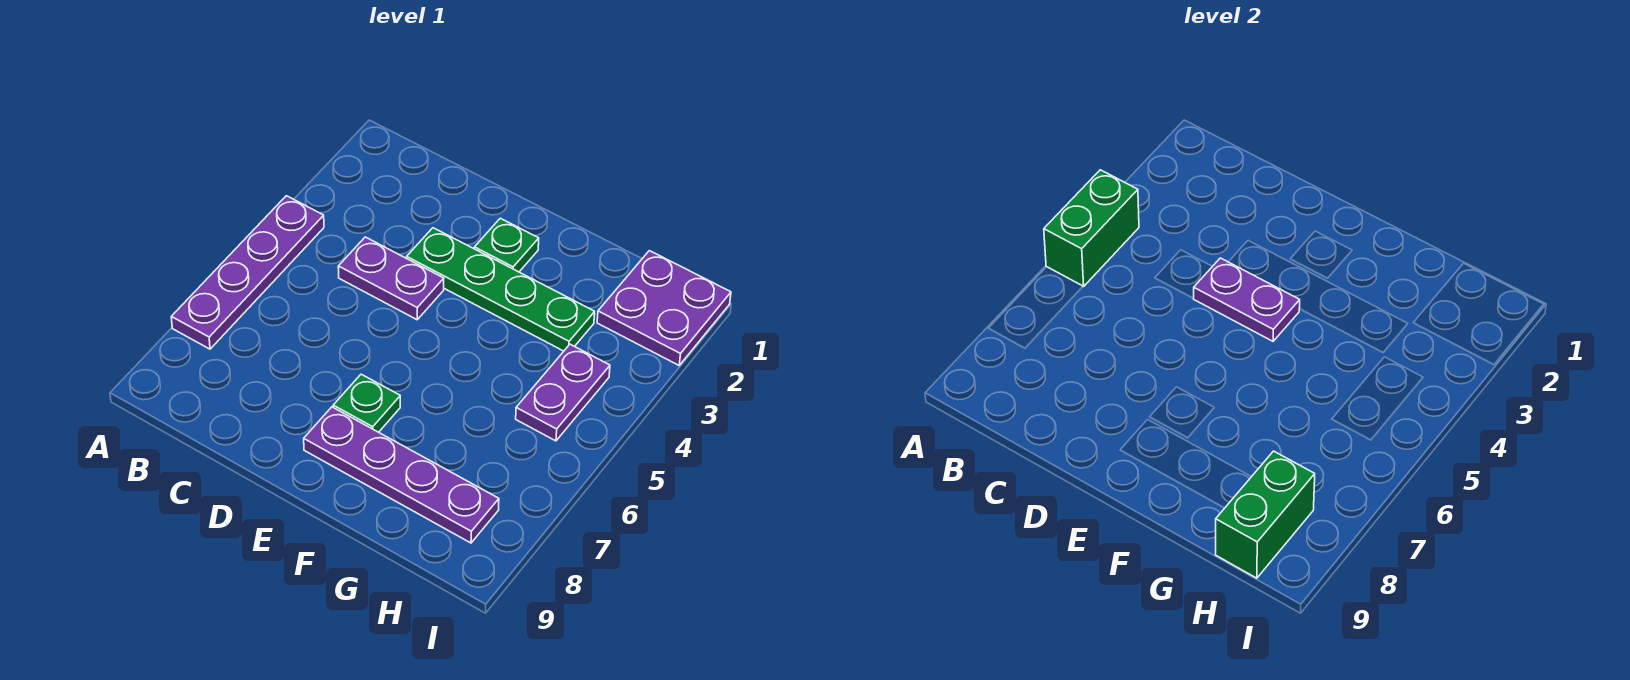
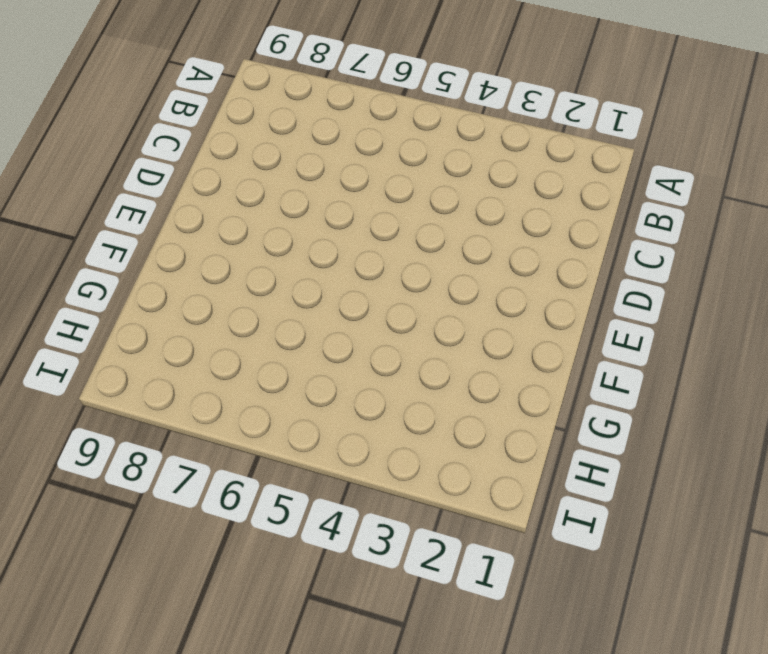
none -> purple plate A4:A7 level 1
none -> purple plate C4:D4 level 1

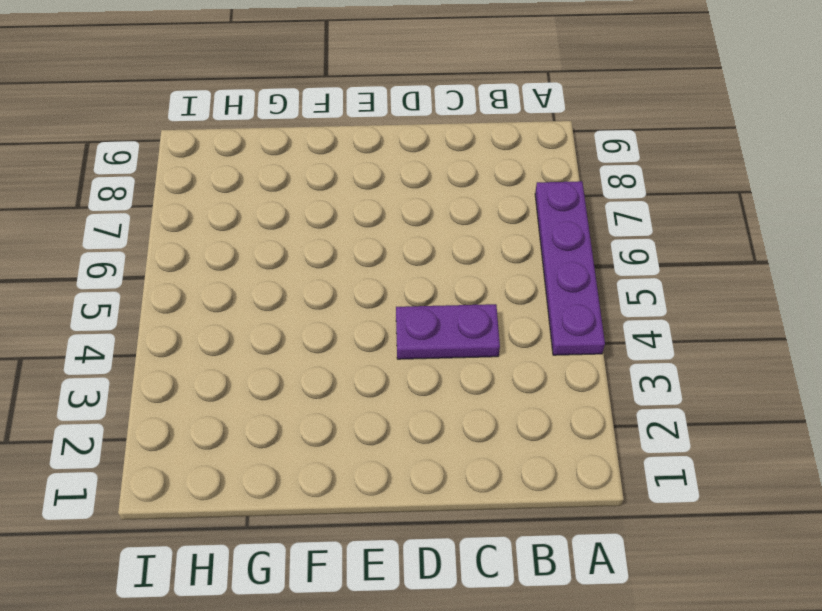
none -> green plate D3:G3 level 1
none -> green plate E2 level 1

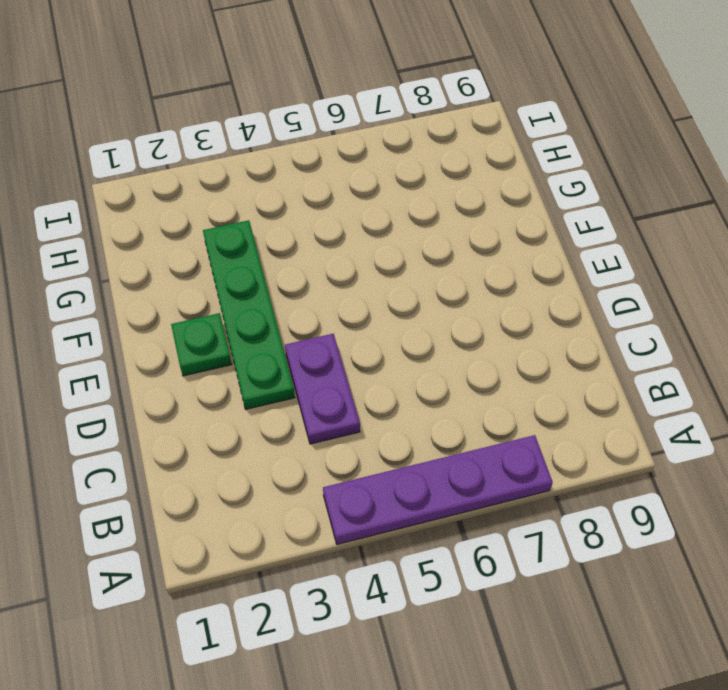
none -> green plate E7 level 1
none -> purple plate E8:H8 level 1

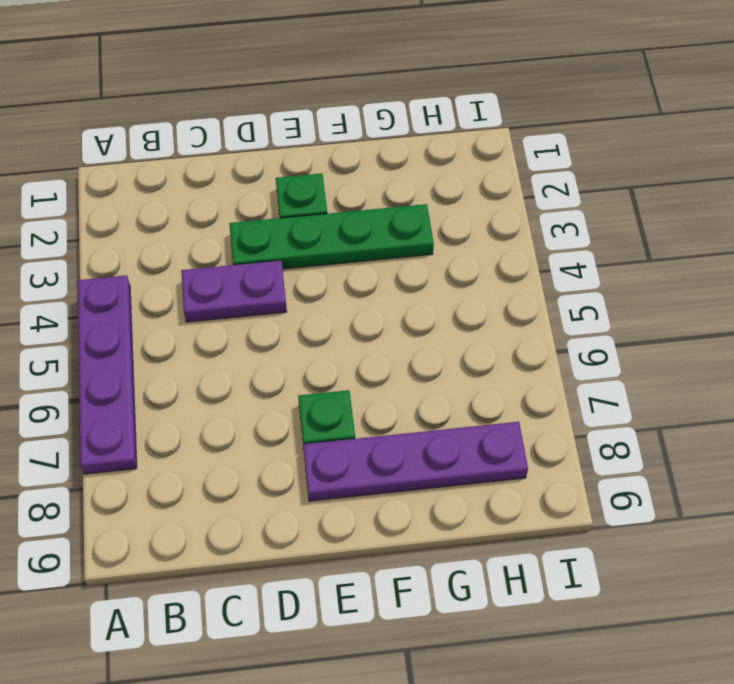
none -> purple plate H1:I2 level 1
none -> purple plate H4:H5 level 1

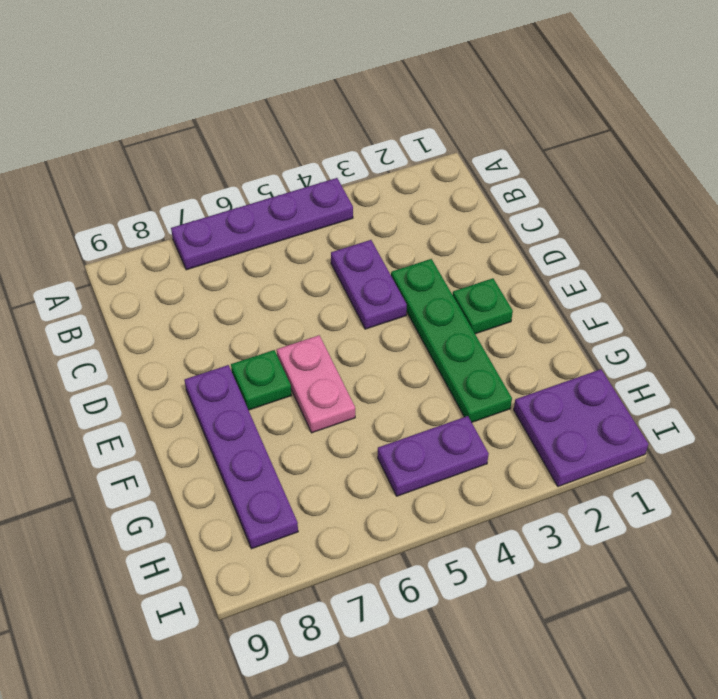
pink plate E6:F6 level 1 -> none
none -> green brick A4:A5 level 2
none -> purple plate D4:E4 level 2

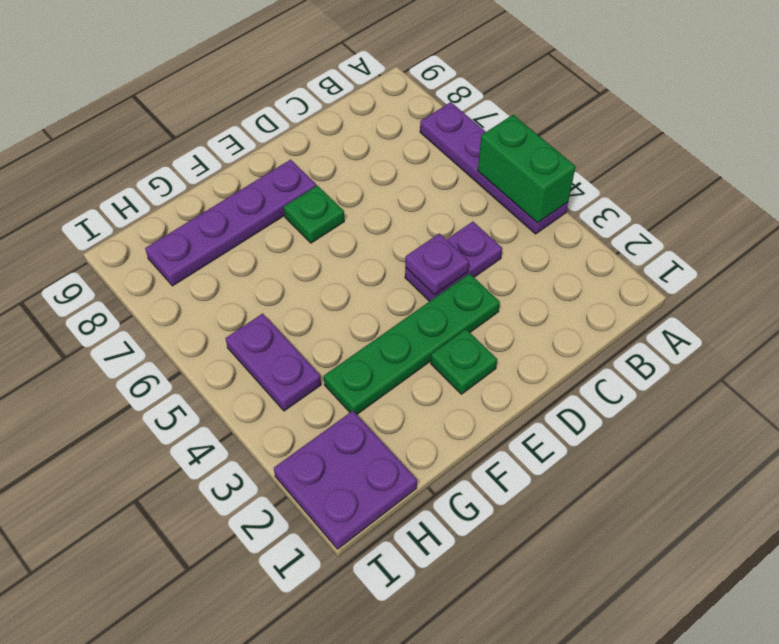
purple plate D4 level 2 -> purple plate D4:E4 level 2
none -> green brick H8:H9 level 2

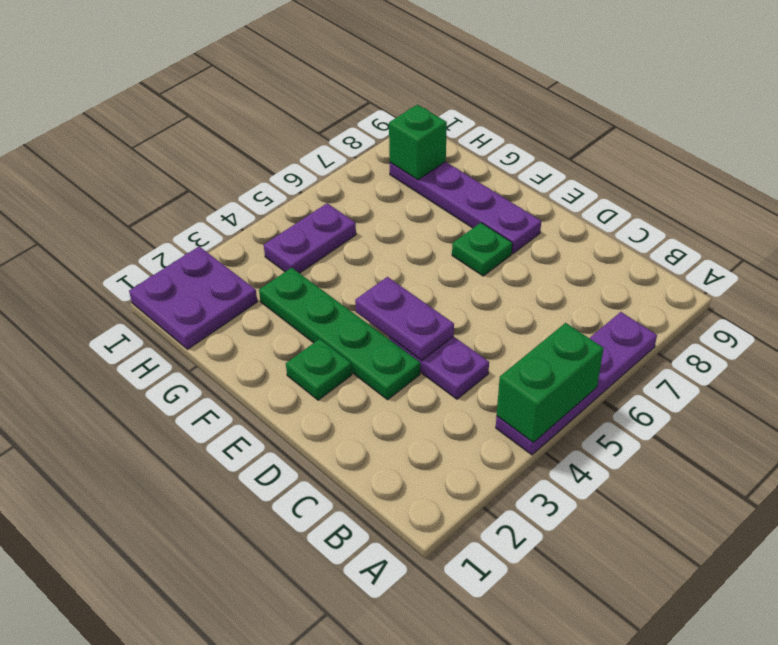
green brick H8 level 2 -> green brick H8:H9 level 2

